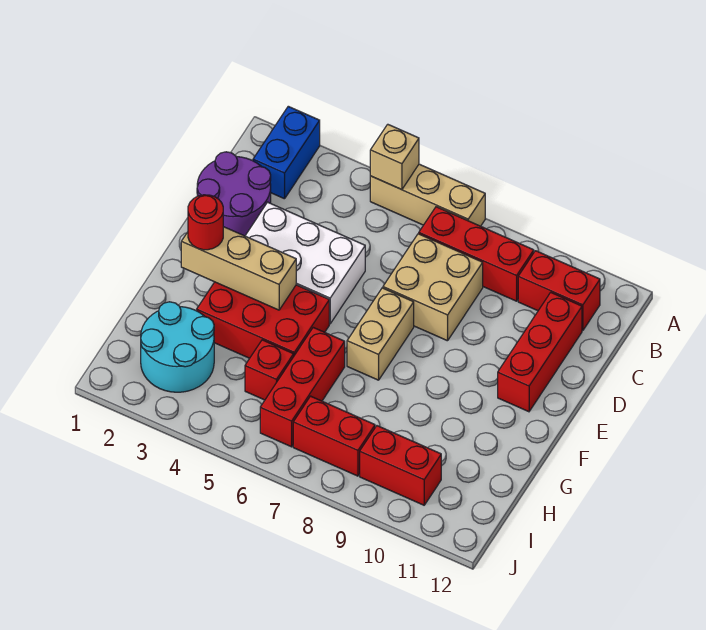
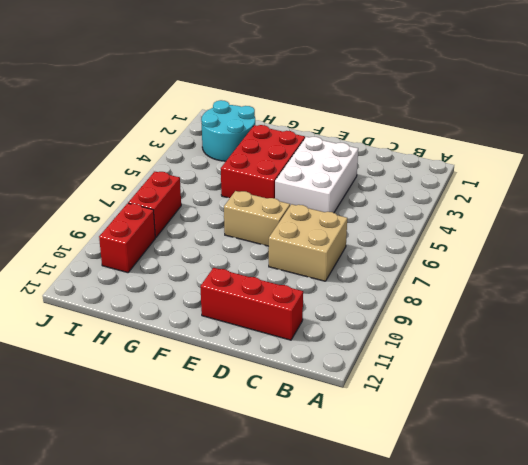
none -> blue brick A2:B2 level 1
none -> tan brick A5:A7 level 1
none -> red brick B7:B9 level 1

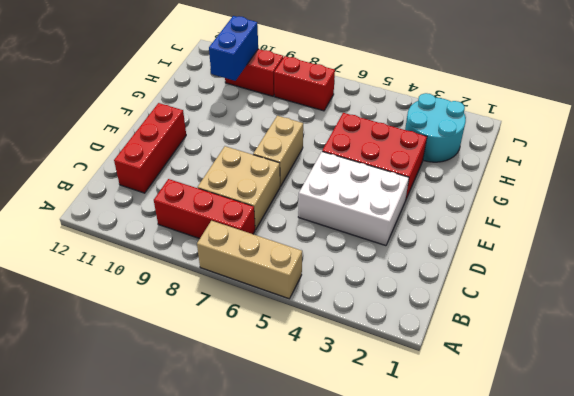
blue brick H10:I10 level 2 -> blue brick A2:B2 level 1
none -> red brick B10:B11 level 1
none -> purple round brick C1:D2 level 1
none -> red brick G6:I6 level 1

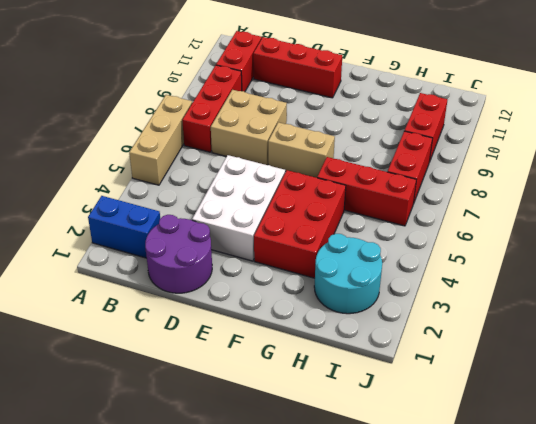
none -> red brick H5 level 1
none -> tan brick A5 level 2
none -> tan brick F2:F4 level 2

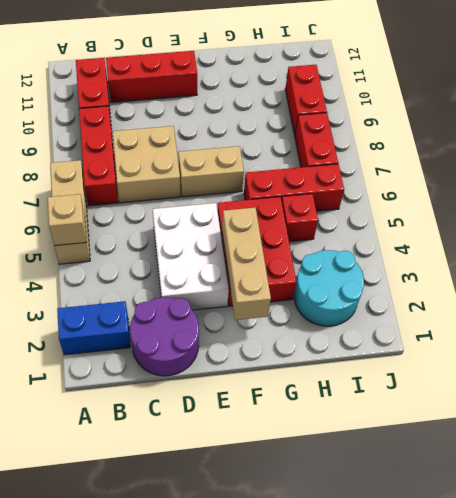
none -> red round brick F2 level 3

